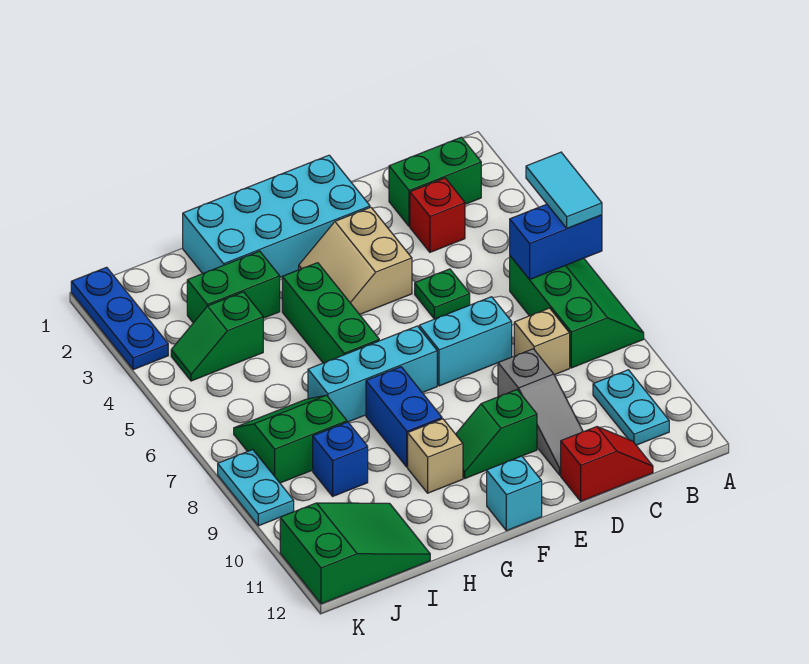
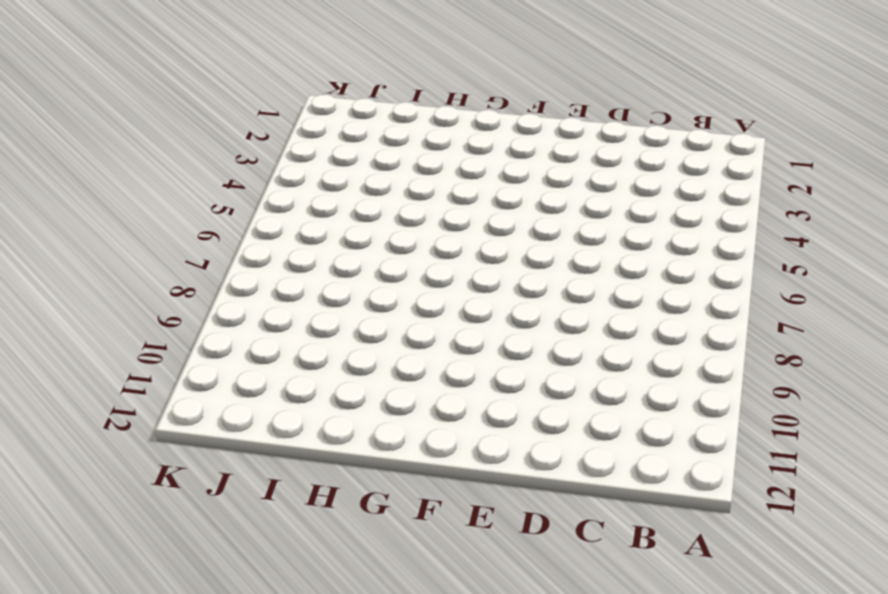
none -> green slope A6:B8 level 1 top B
none -> green brick B2:C2 level 1
none -> cyan plate B10:B11 level 1

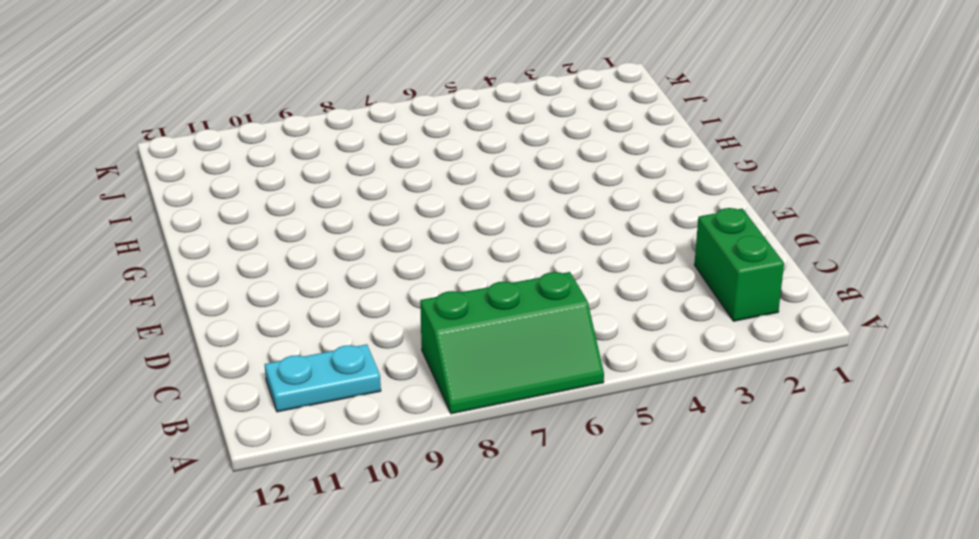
none -> red brick C3 level 1
none -> tan brick C8 level 1
none -> red slope C12:D12 level 1 top D

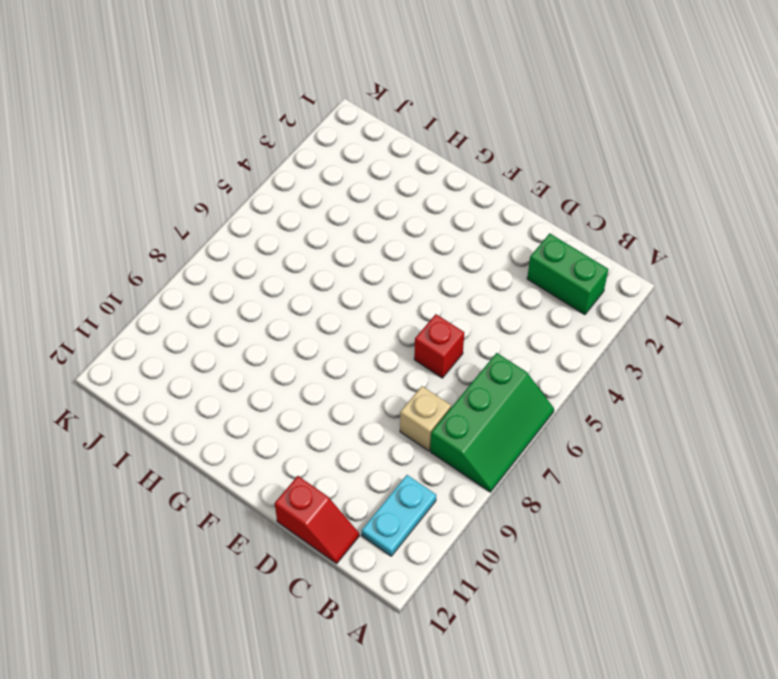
red brick D6 level 1 -> red brick C3 level 1
none -> green plate D5 level 1
none -> cyan brick D7:E7 level 1
none -> grey slope D9:D11 level 1 top 9

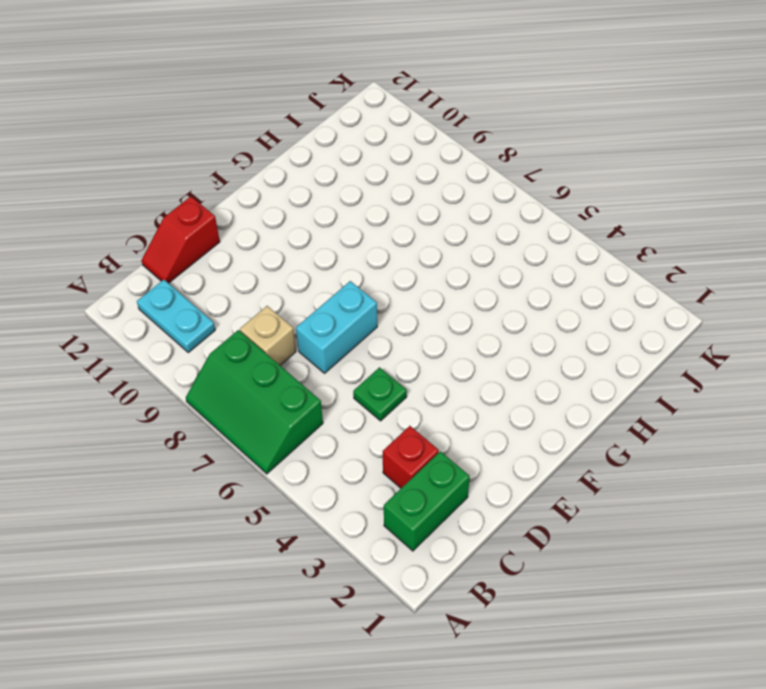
none -> grey slope D9:D11 level 1 top 9
none -> cyan brick E1:H2 level 1
none -> tan slope E3:F4 level 1 top E

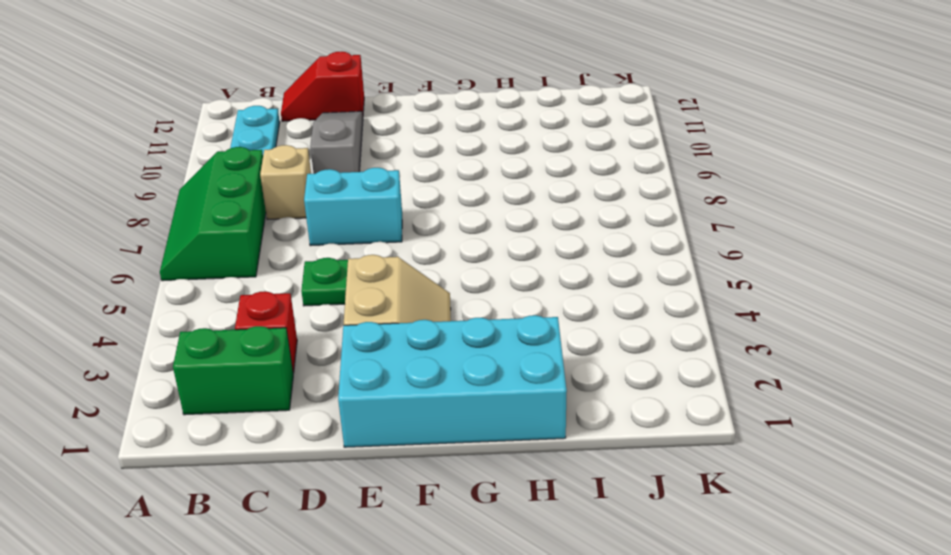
none -> green slope E10:F10 level 1 top E
none -> cyan brick F7:H7 level 1
none -> cyan brick F12 level 1

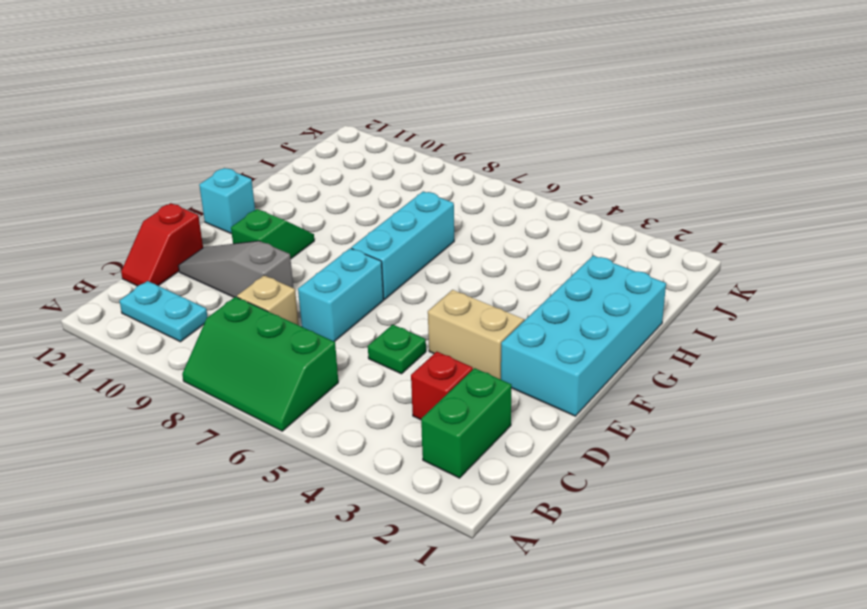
none -> green brick G4:G6 level 1
none -> blue brick G8:G9 level 1
none -> tan brick G10 level 1

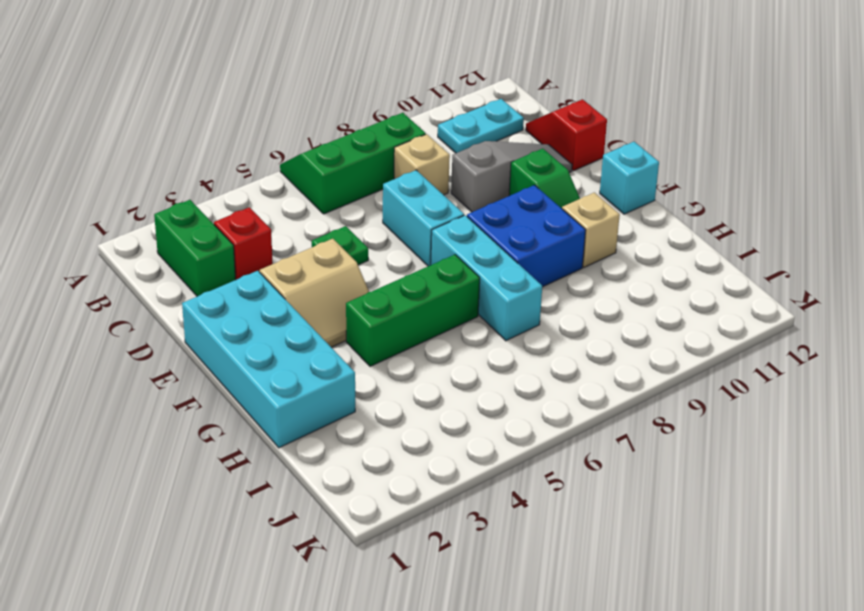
blue brick F8:G9 level 1 -> blue brick G8:G9 level 1
none -> green brick H3:I3 level 1
none -> green slope I4:J4 level 1 top I
none -> green slope I7:J8 level 1 top 8

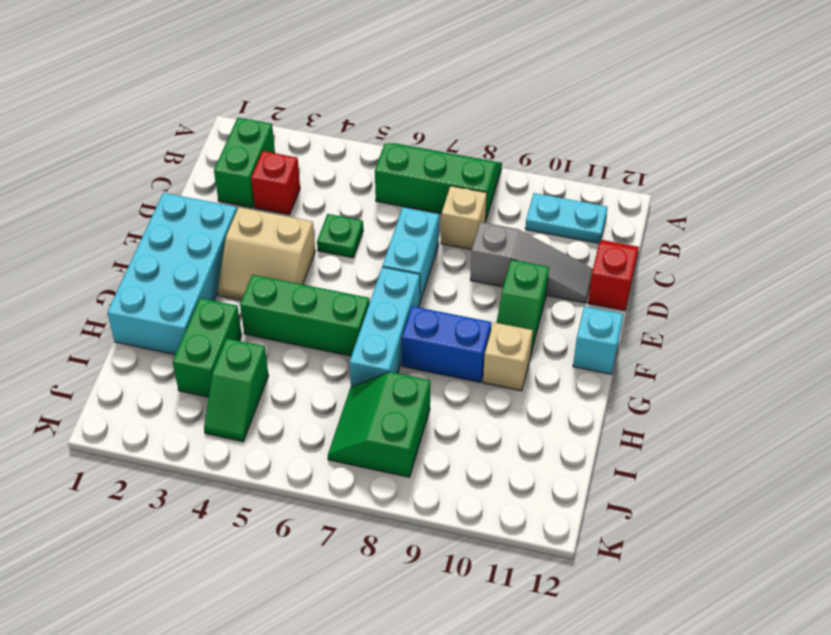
none -> blue brick I9 level 1
none -> green slope I11:K12 level 1 top K
none -> blue plate K1:K3 level 1

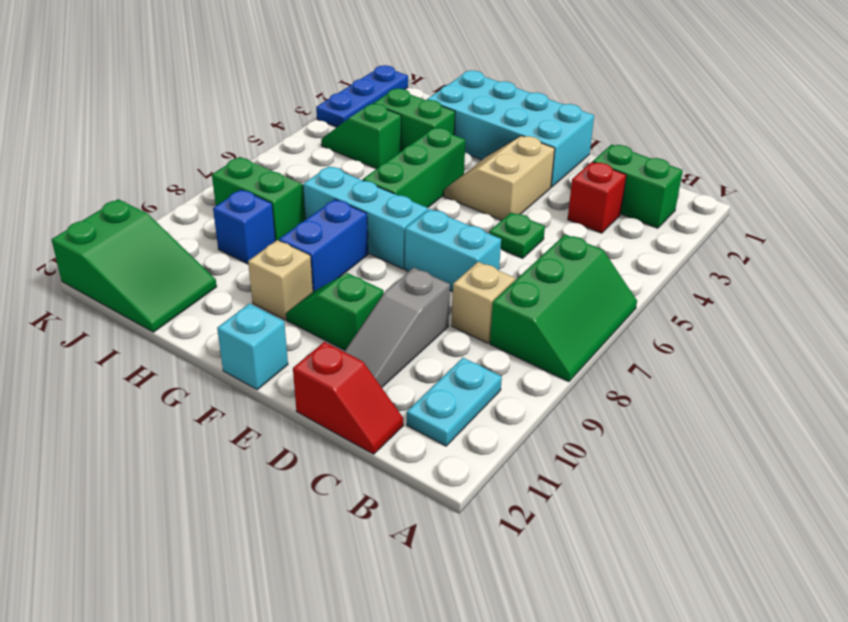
none -> cyan plate K8:K9 level 1
none -> blue brick A6:B6 level 2
none -> cyan tile A5:A6 level 3

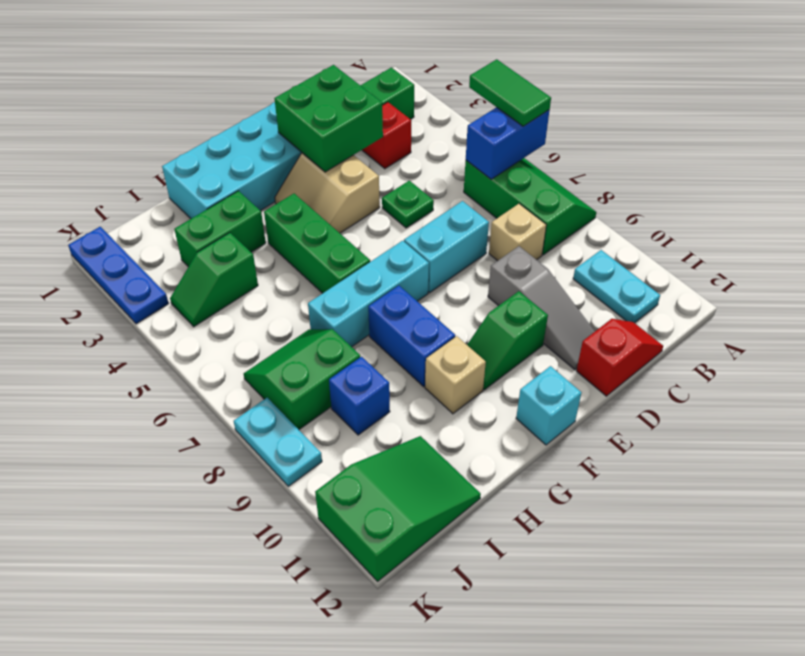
green tile A5:A6 level 3 -> cyan tile A5:A6 level 3
green brick D2:E3 level 2 -> none

